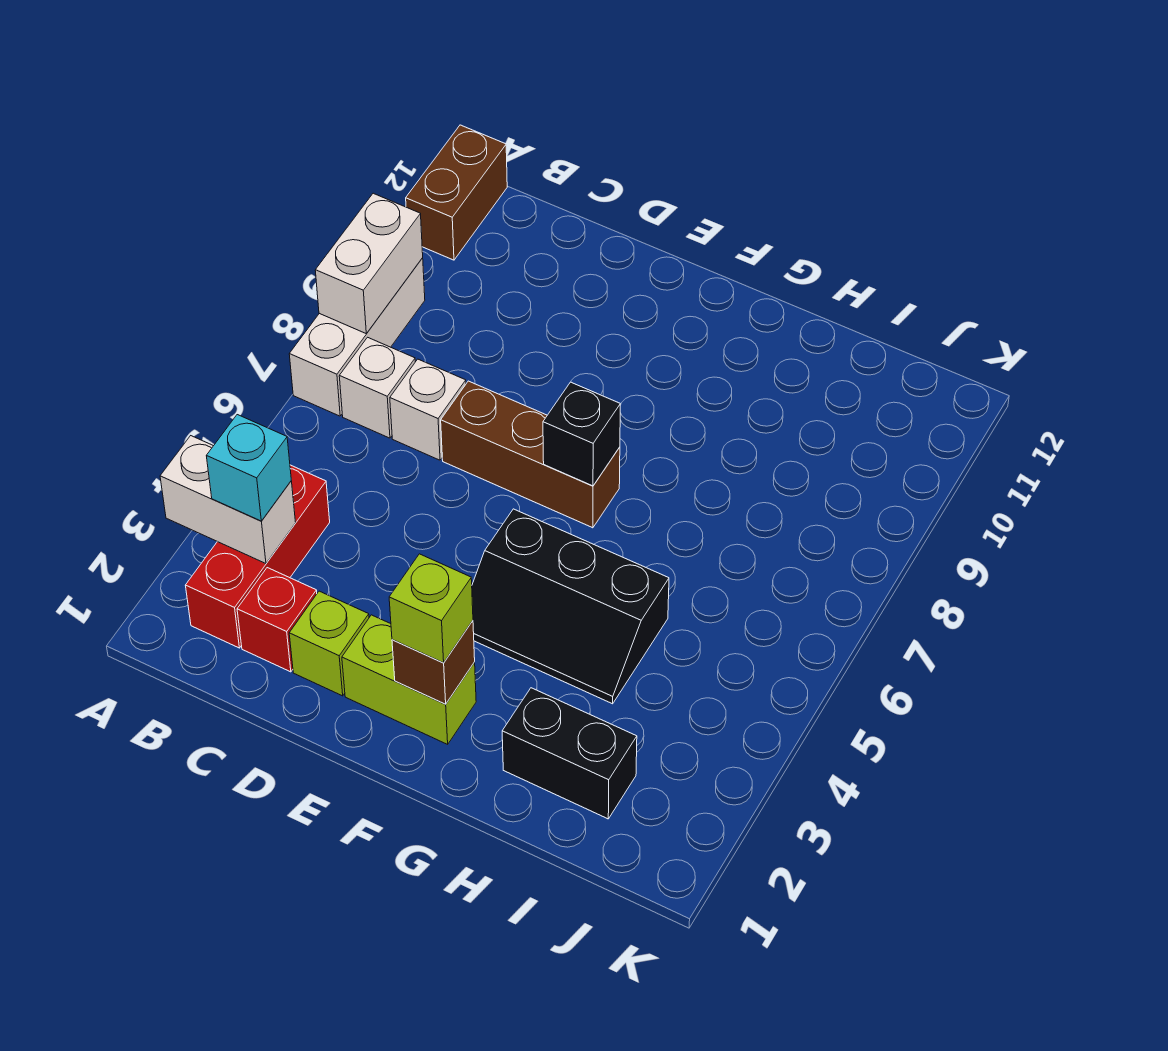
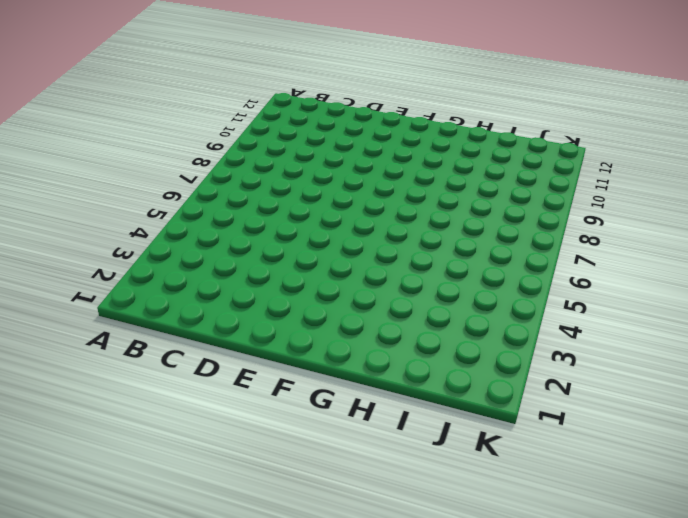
none -> white brick A7:A9 level 1
none -> brown brick A11:A12 level 1
none -> red brick B2:B4 level 1

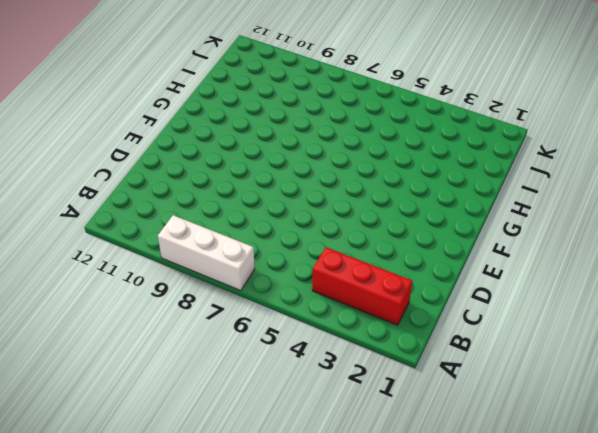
none -> brown brick A11:A12 level 1
none -> white brick B7 level 1
none -> red brick C2 level 1

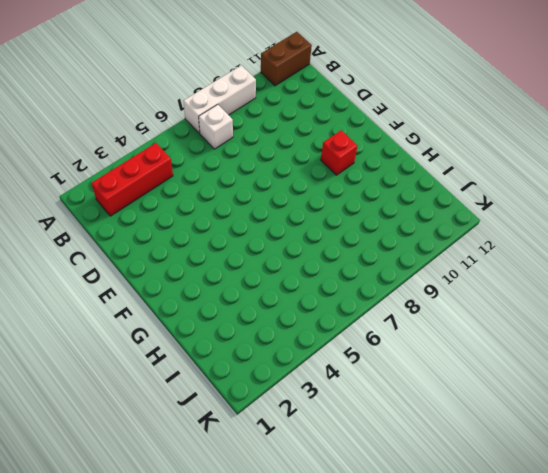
red brick F10 level 1 -> red brick C2 level 1
none -> white brick C7 level 1
none -> lime brick D2 level 1
none -> brown brick D7:F7 level 1

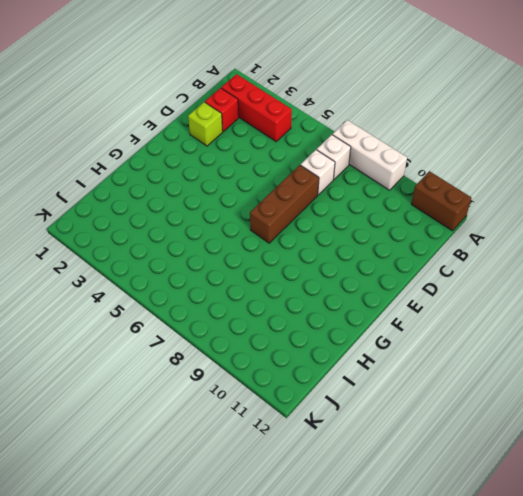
none -> lime brick E2:F2 level 1
none -> black slope F4:H5 level 1 top 5
none -> black brick H2:I2 level 1

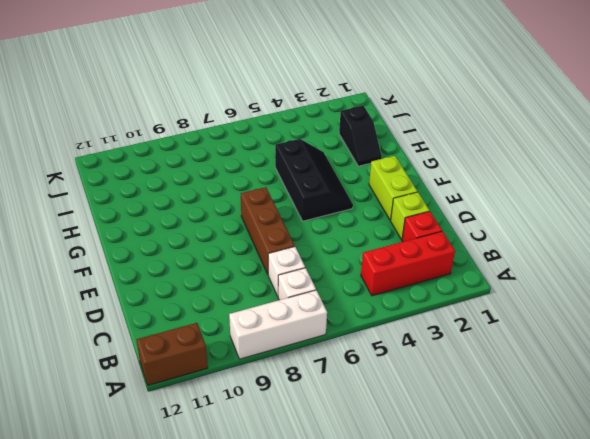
black slope H2:I2 level 1 top I -> black brick H2:I2 level 1
none -> white brick A3:B3 level 2
none -> white brick A8:A9 level 2
none -> brown brick F2 level 2

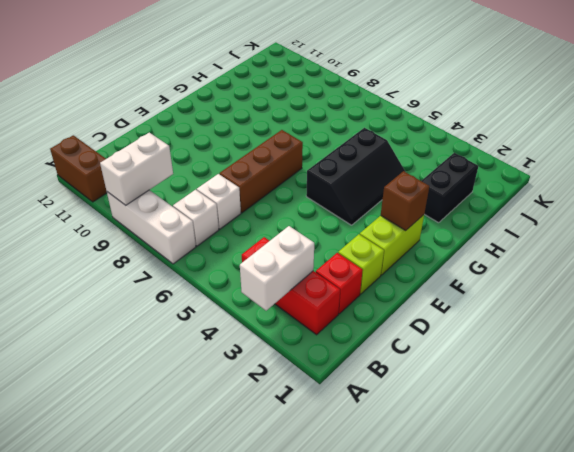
white brick A9:B9 level 2 -> white brick A8:A9 level 2
none -> black brick F7 level 2
none -> cyan brick B3 level 3
none -> lime brick F2 level 3

